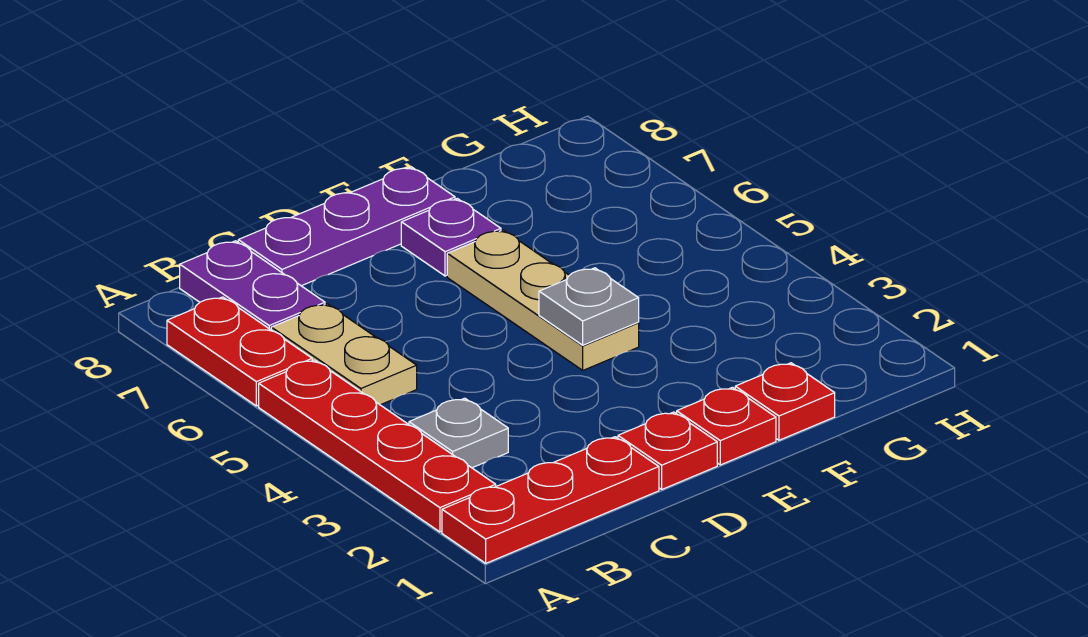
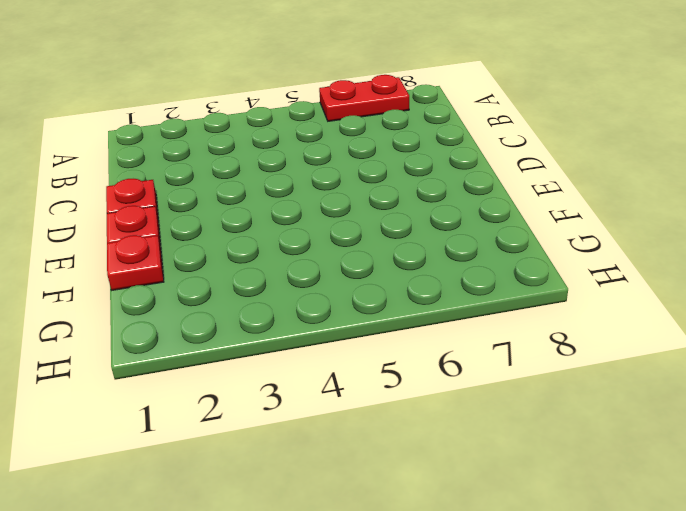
none -> red plate A1:C1 level 1
none -> red plate A2:A5 level 1
none -> grey plate B3 level 1

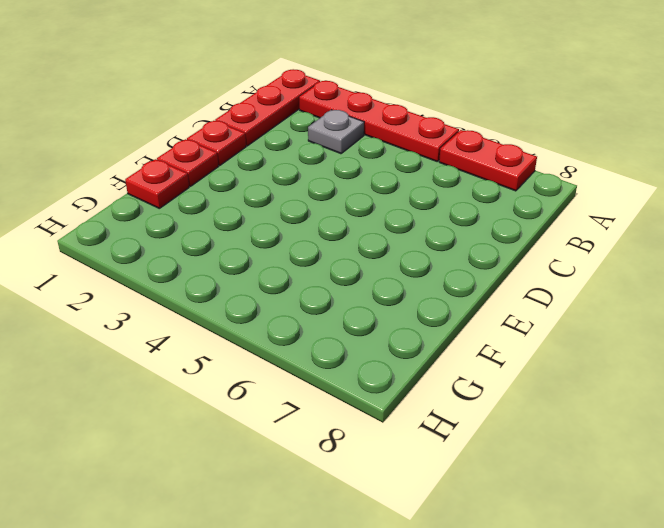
none -> tan plate B5:B6 level 1
none -> purple plate B7:B8 level 1
none -> purple plate C8:E8 level 1

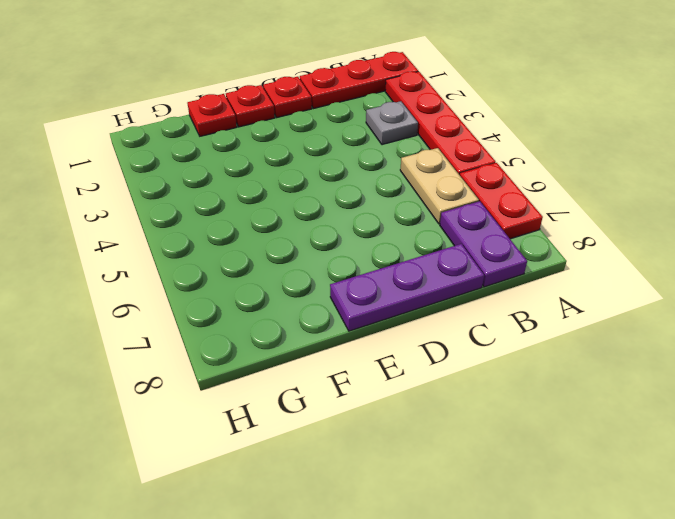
none -> tan plate E4:E6 level 1
none -> purple plate E7 level 1
none -> grey plate E4 level 2

